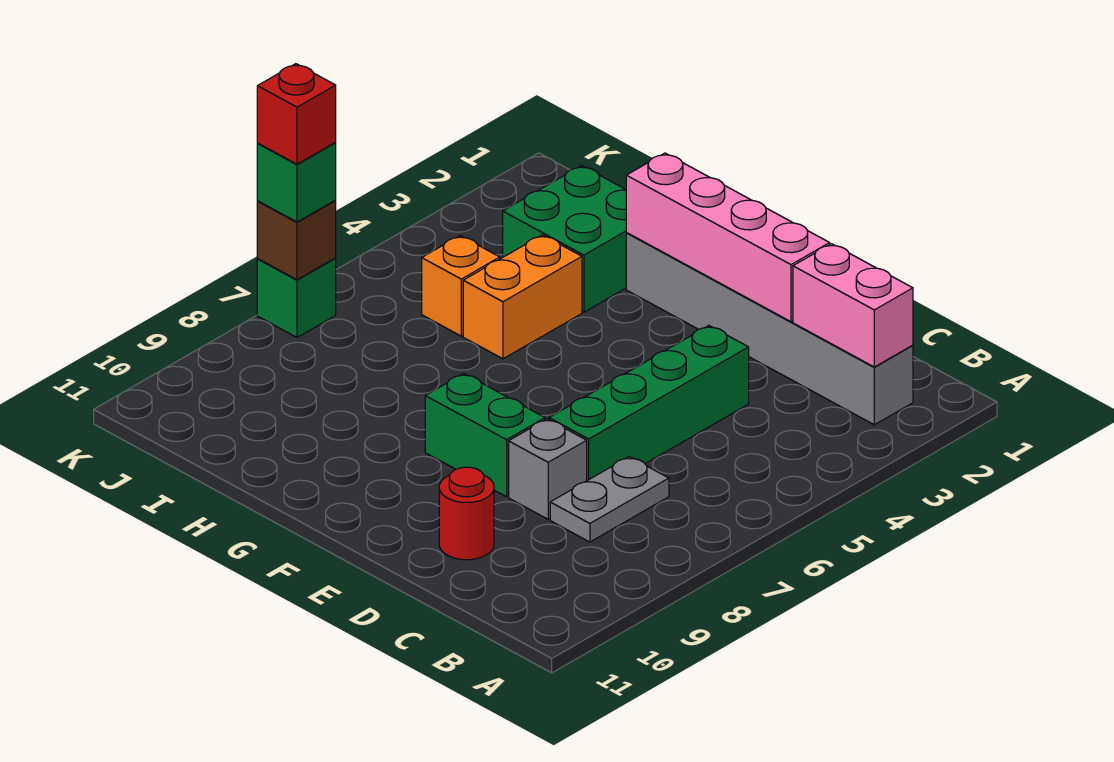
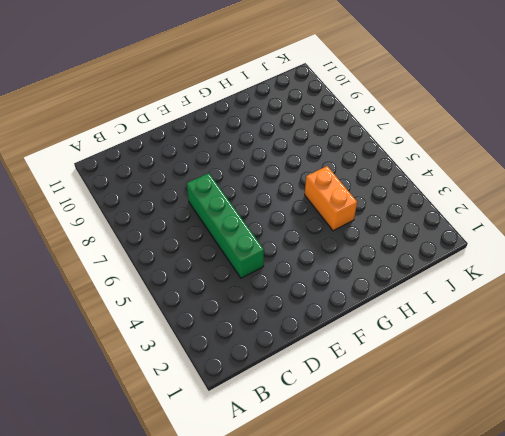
none -> grey brick B2:G2 level 1
none -> grey plate C7:C8 level 1
none -> grey brick D8 level 1

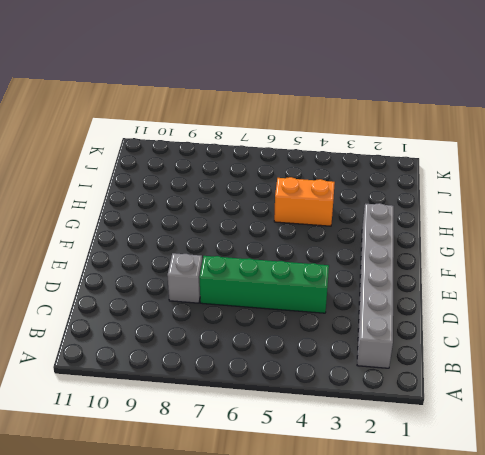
none -> grey plate C7:C8 level 1
none -> red round brick D10 level 1
none -> green brick E8:F8 level 1

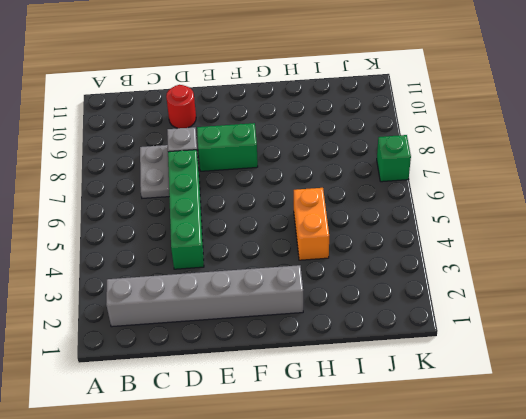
none -> green brick H2:I3 level 1
none -> orange brick I5 level 1
none -> pink brick B2:C2 level 2

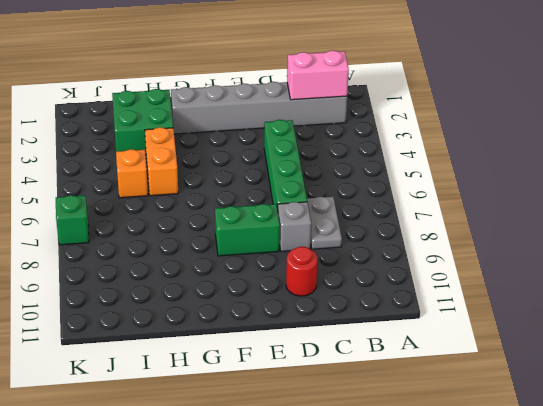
none -> pink brick D2:G2 level 2
none -> brown brick K7 level 2
none -> green brick K7 level 3

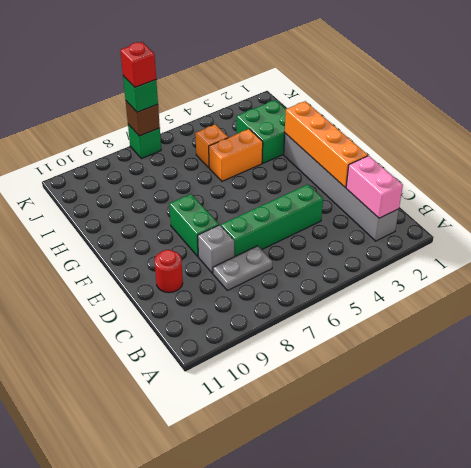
orange brick D2:G2 level 2 -> pink brick D2:G2 level 2

